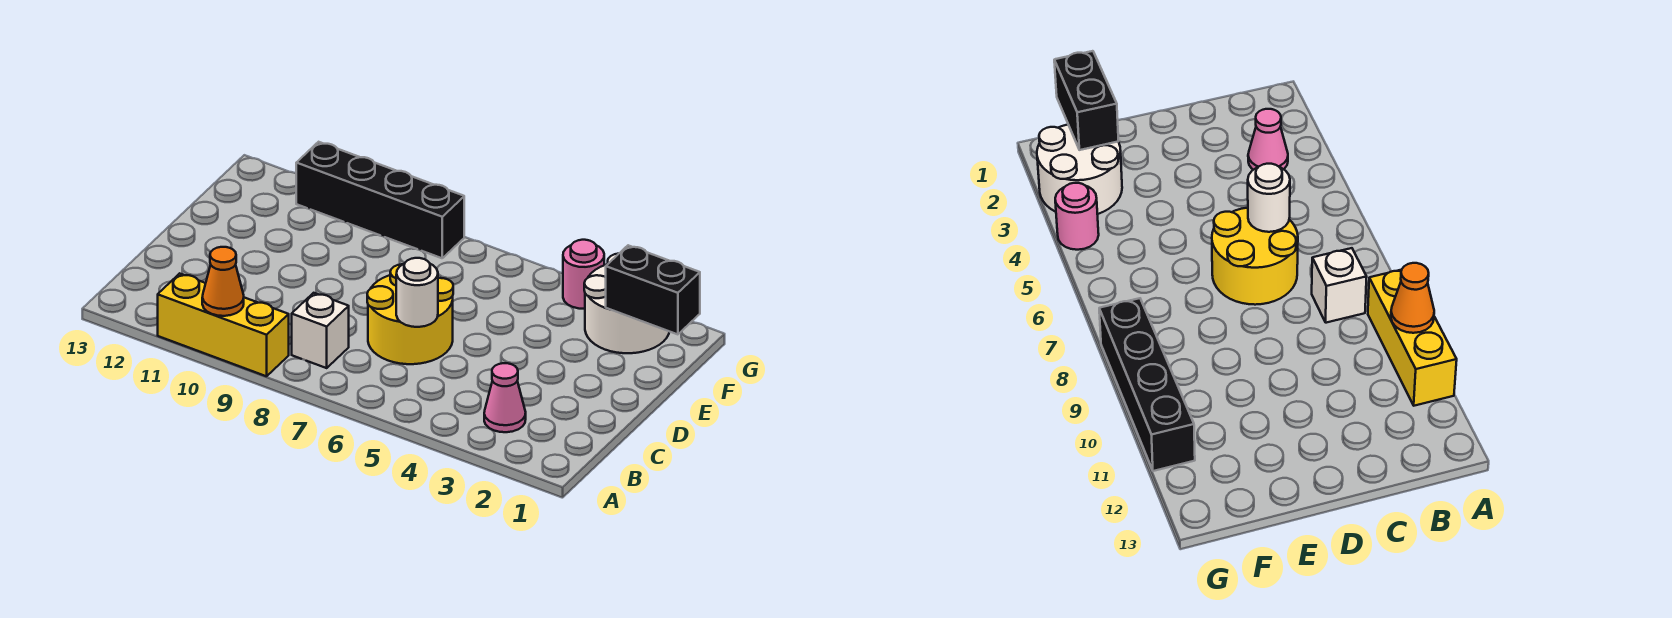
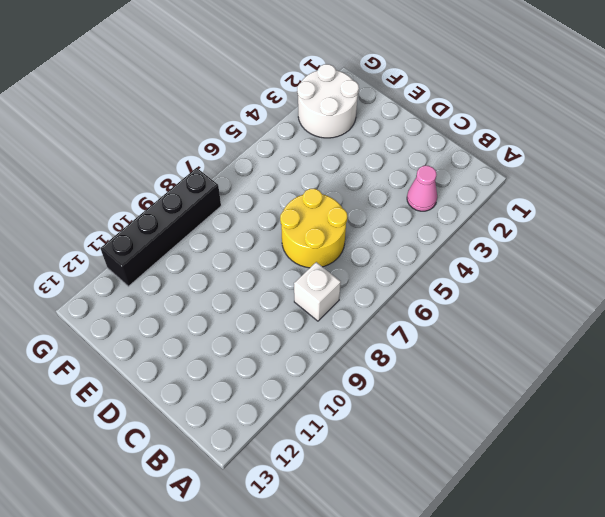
none -> yellow brick A9:A11 level 1
none -> pink round brick G4 level 1

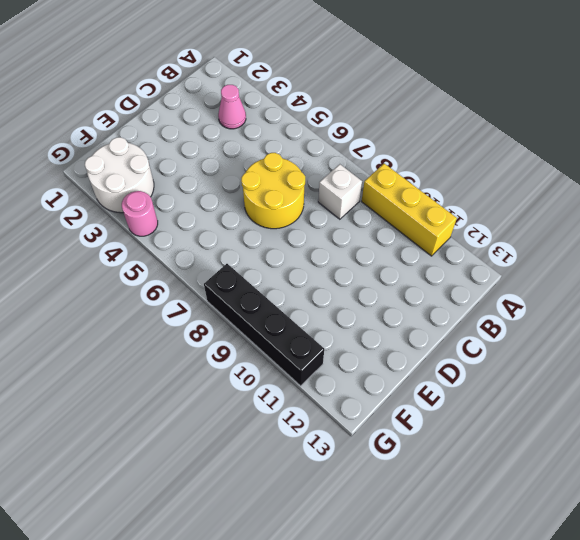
none -> orange cone A10 level 2
none -> white round brick C6 level 2

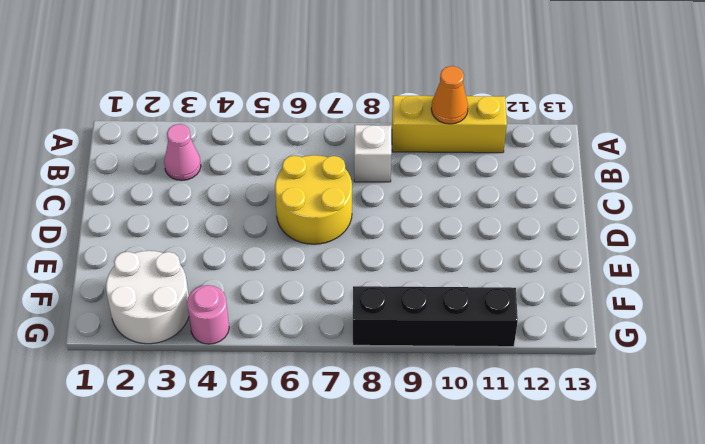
none -> white round brick C6 level 2
none -> black brick F1:F2 level 2

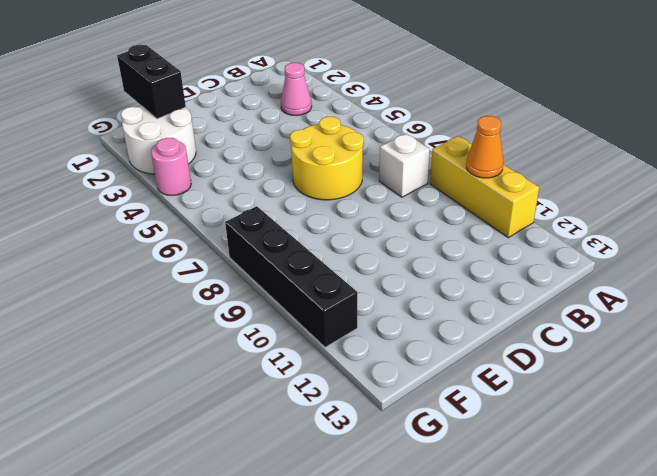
none -> white round brick C6 level 2

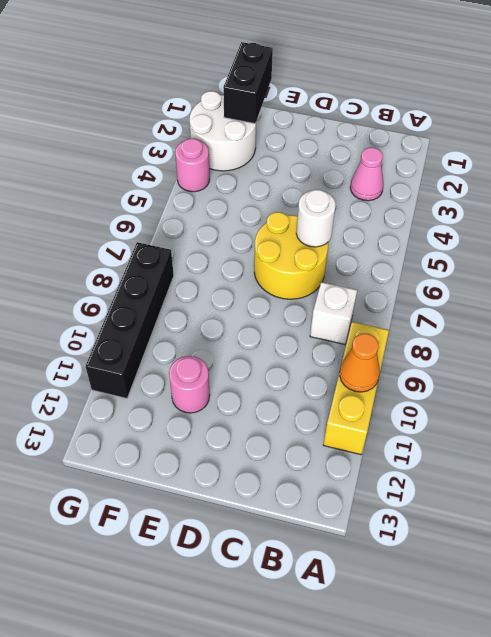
pink round brick E11 level 1 -> none

